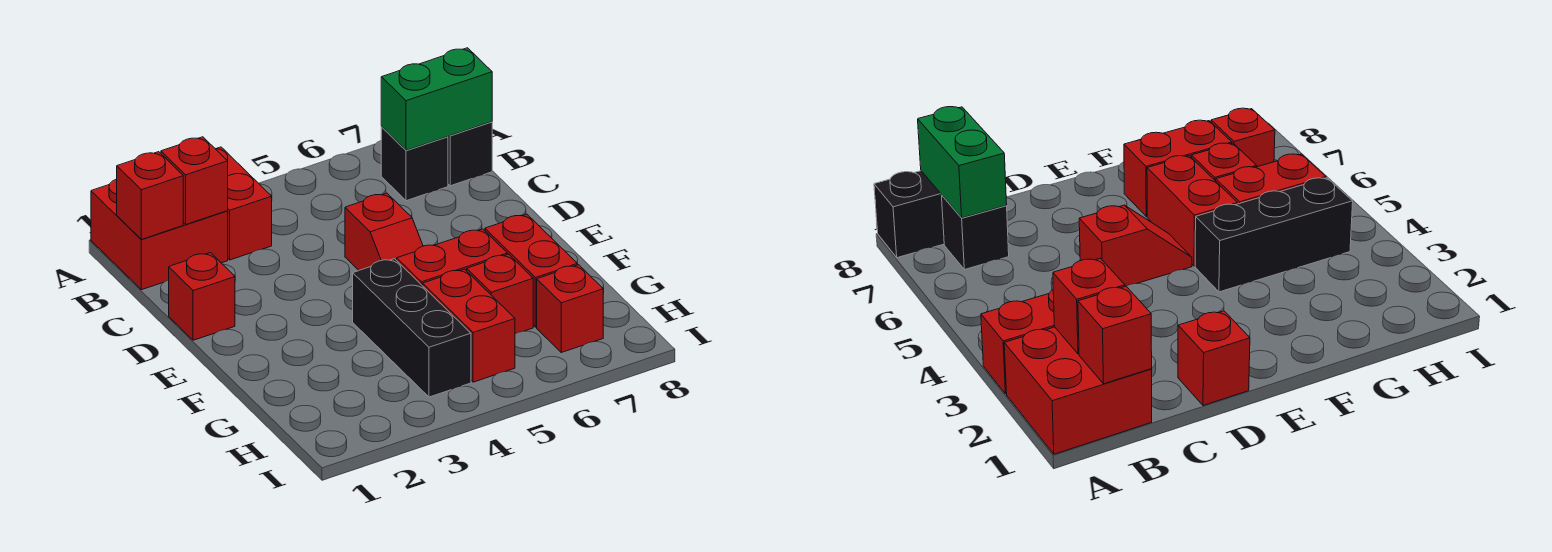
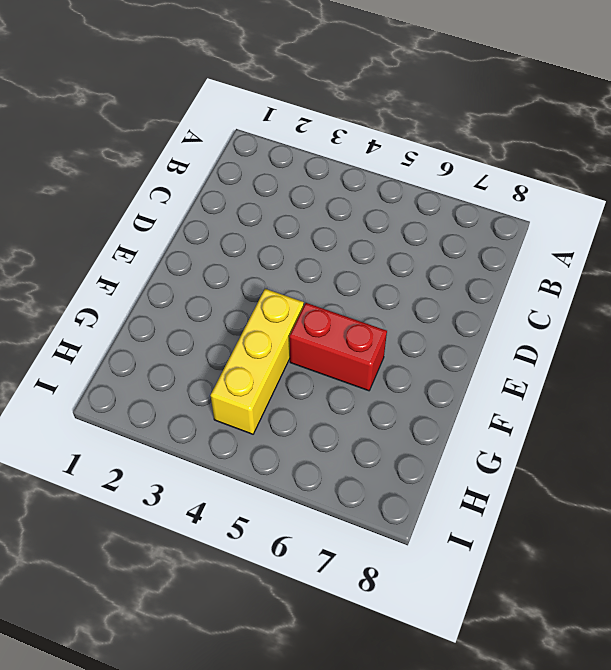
yellow brick F4:H4 level 1 -> black brick F4:H4 level 1
none -> red brick A1:B2 level 1
none -> red brick A3:B3 level 1
none -> black brick A8:B8 level 1

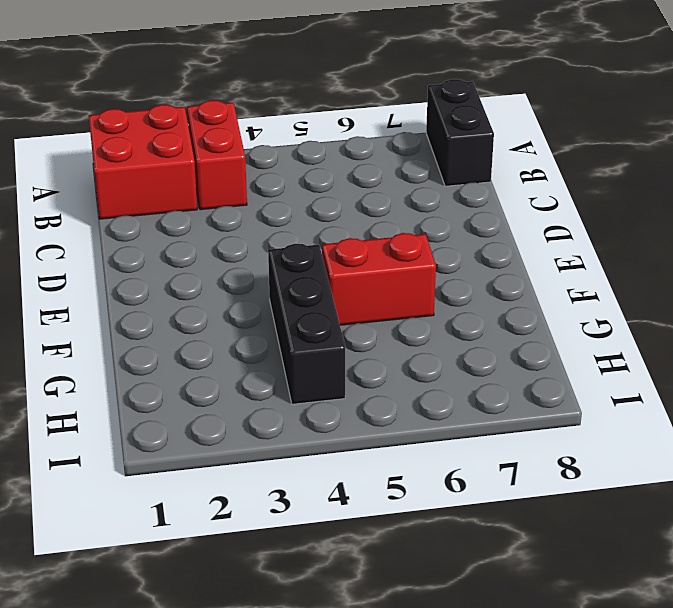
none -> black brick B7 level 1
none -> red brick D1 level 1
none -> red slope D5:E5 level 1 top D

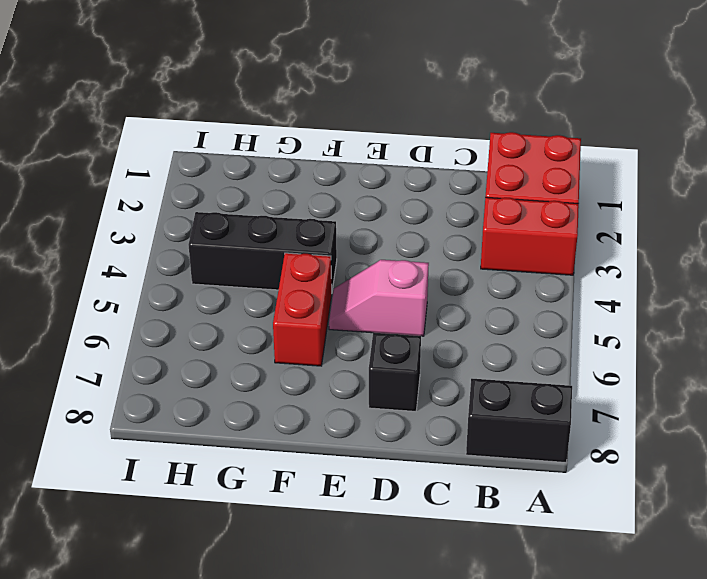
pink slope D5:E5 level 1 top D -> red slope D5:E5 level 1 top D
black brick D7 level 1 -> black brick B7 level 1
none -> red brick D1 level 1
none -> red brick F7:G7 level 1
none -> red brick G5:H5 level 1

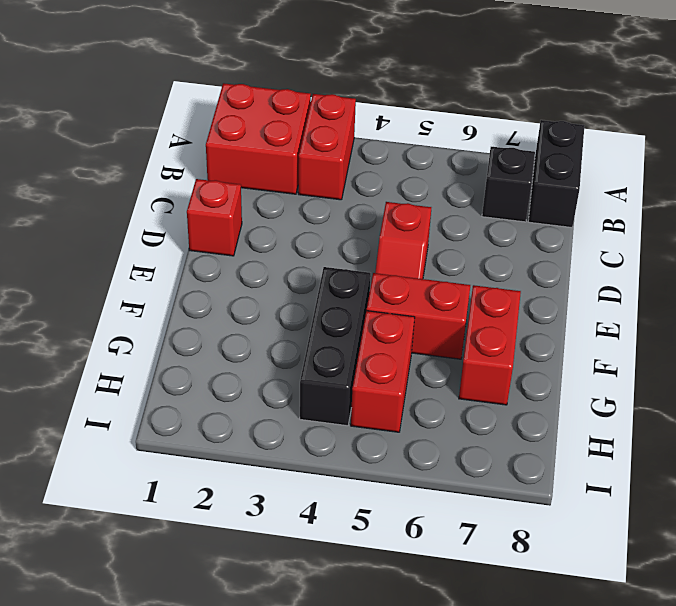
none -> red brick G6 level 1
none -> red brick H7 level 1
none -> red brick B1 level 2

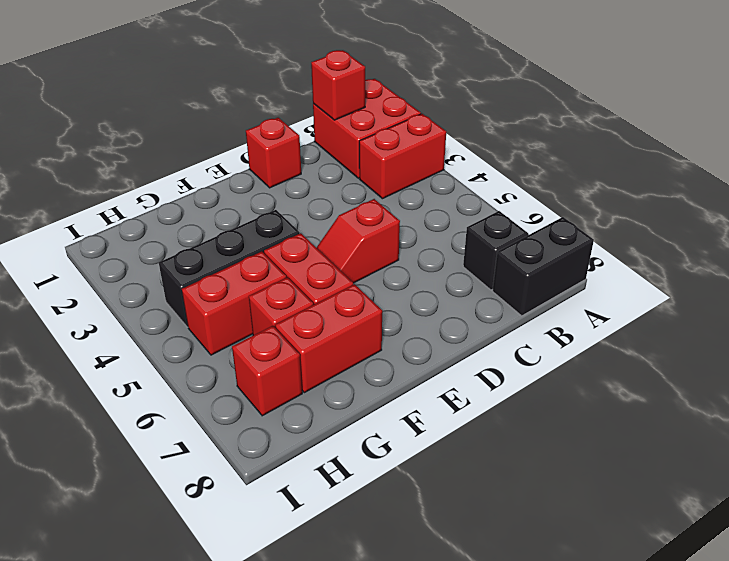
none -> red brick B2 level 2
none -> green brick B7:B8 level 2

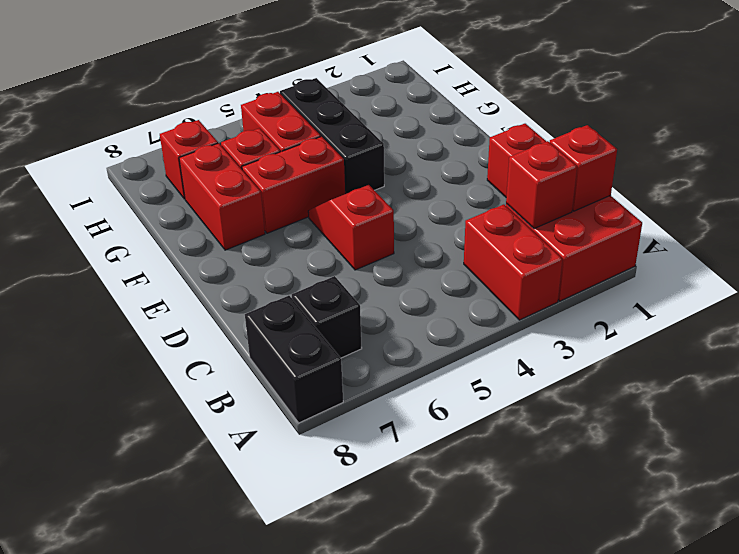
none -> green brick B7:B8 level 2

